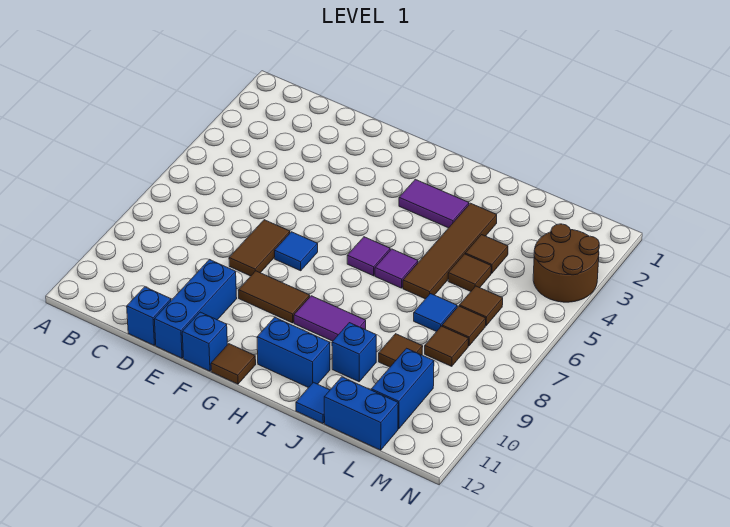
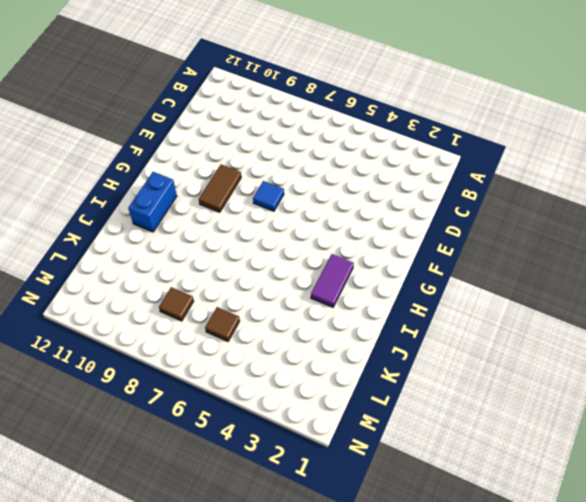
none -> blue brick D12 level 1
none -> brown tile E7:E8 level 1
none -> blue brick E10:E12 level 1

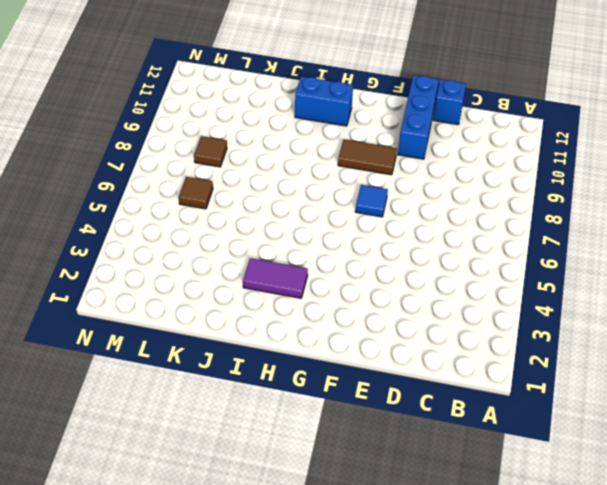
none -> brown tile E7:E8 level 1
none -> blue brick F12 level 1
none -> brown tile G12 level 1

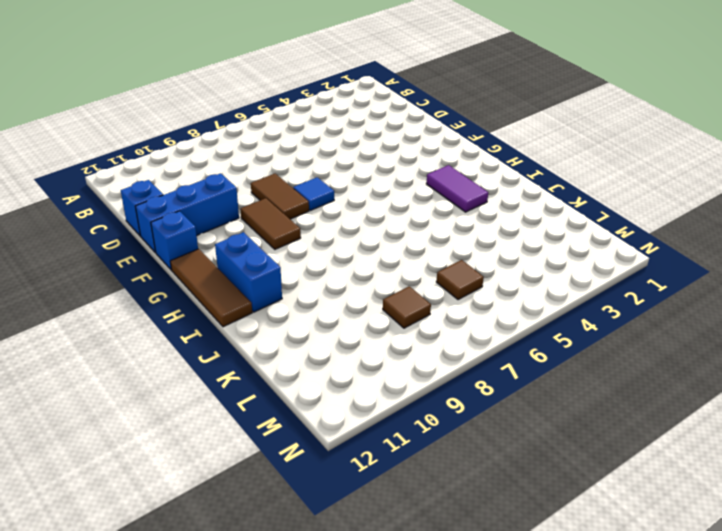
brown tile E8:F8 level 1 -> brown tile E7:E8 level 1
brown tile G12:I12 level 1 -> brown tile G12 level 1
none -> purple tile H6 level 1
none -> purple tile H9:I9 level 1
none -> purple tile I6 level 1

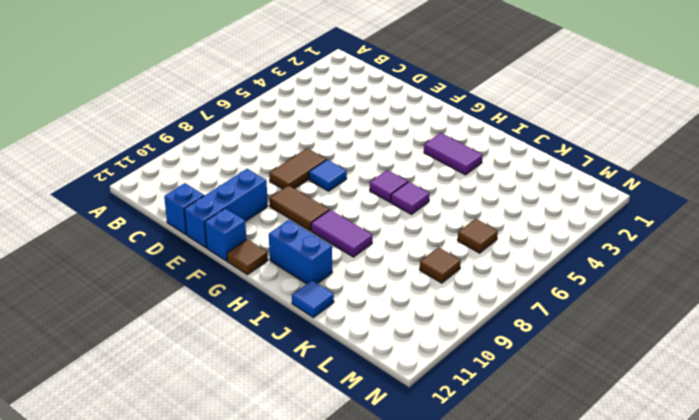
none -> brown tile J3:J6 level 1
none -> blue brick J10 level 1
none -> brown tile K4 level 1

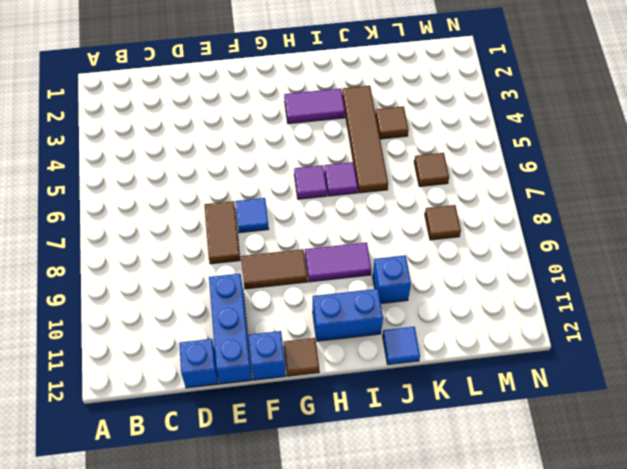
none -> brown tile K5 level 1
none -> blue tile K7 level 1
none -> brown tile K9 level 1

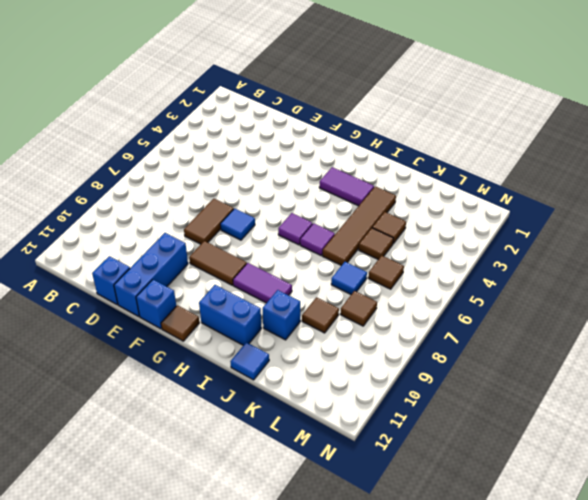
none -> blue brick K12:L12 level 1
none -> brown tile L7 level 1
none -> blue brick L10:L11 level 1

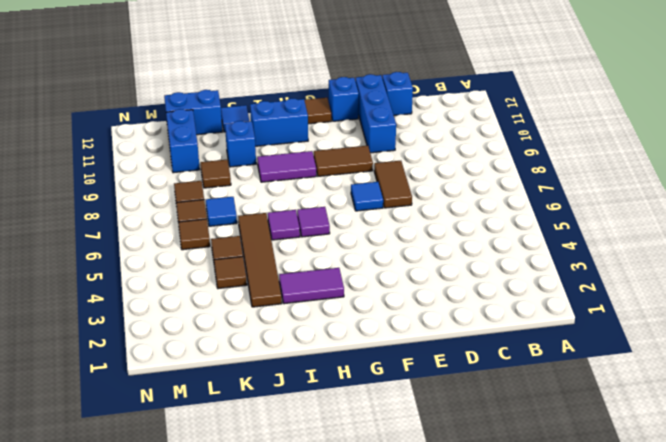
none -> brown round brick M3:N4 level 1

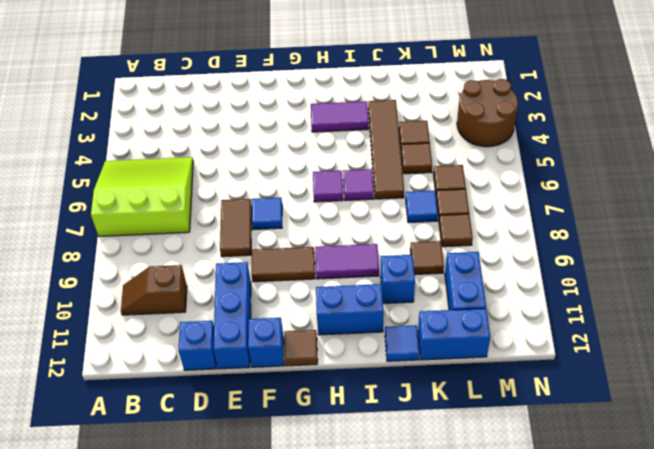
lime slope A5:C7 level 1 top 7 -> none
brown slope B10:C10 level 1 top C -> none

